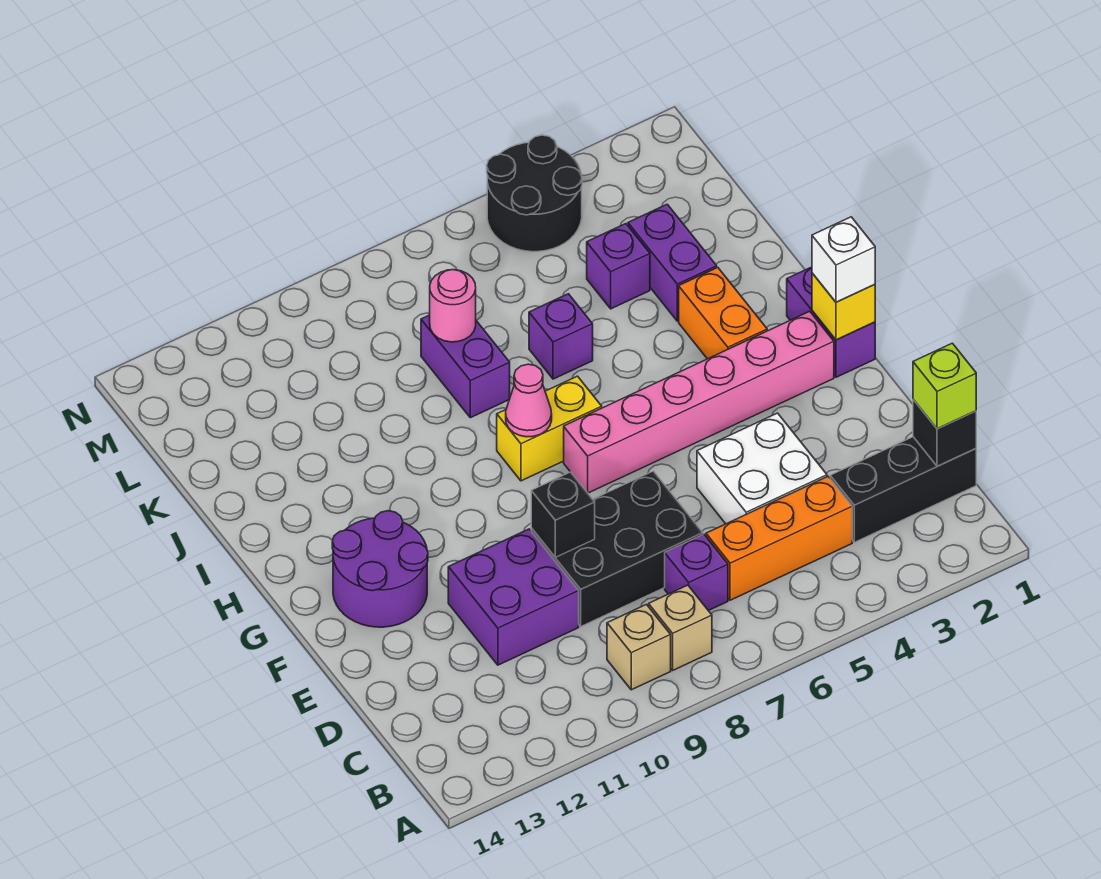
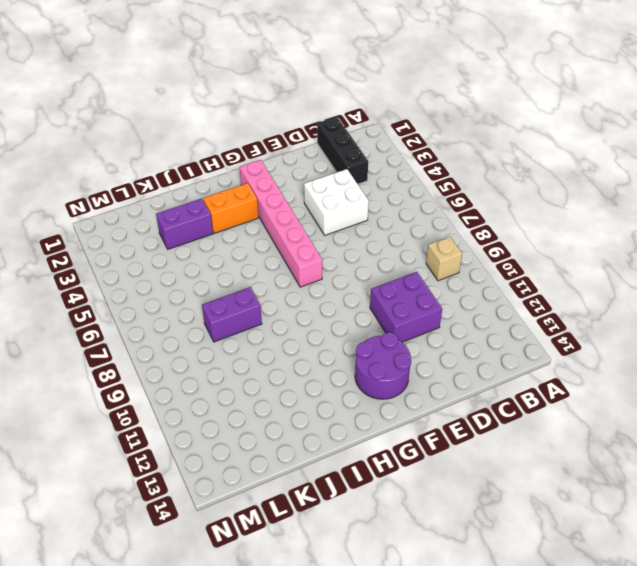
none -> tan brick B8 level 1
none -> orange brick C4:C6 level 1
none -> purple brick C7 level 1

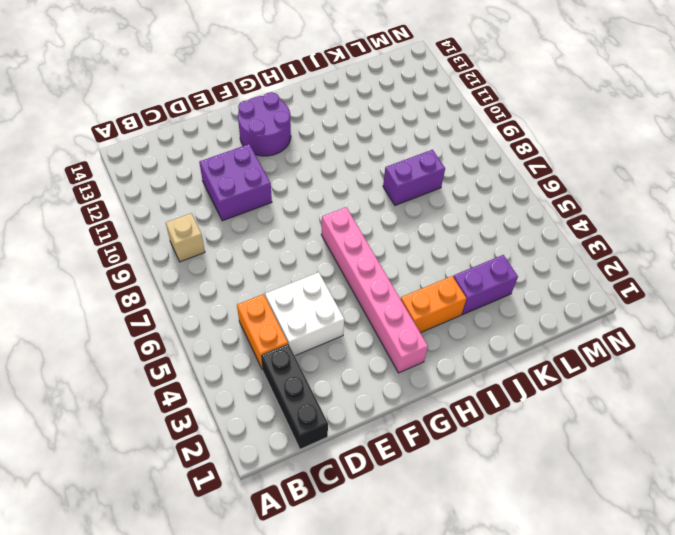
orange brick C4:C5 level 1 -> orange brick C4:C6 level 1
none -> tan brick B8 level 1
none -> purple brick C7 level 1
none -> black brick D7:E9 level 1

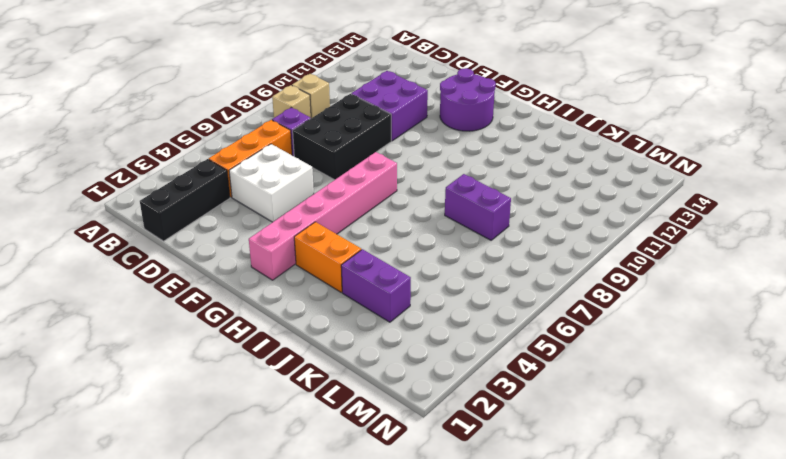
none -> purple brick G1:H1 level 1
none -> yellow brick H7:H8 level 1
none -> purple brick J6 level 1

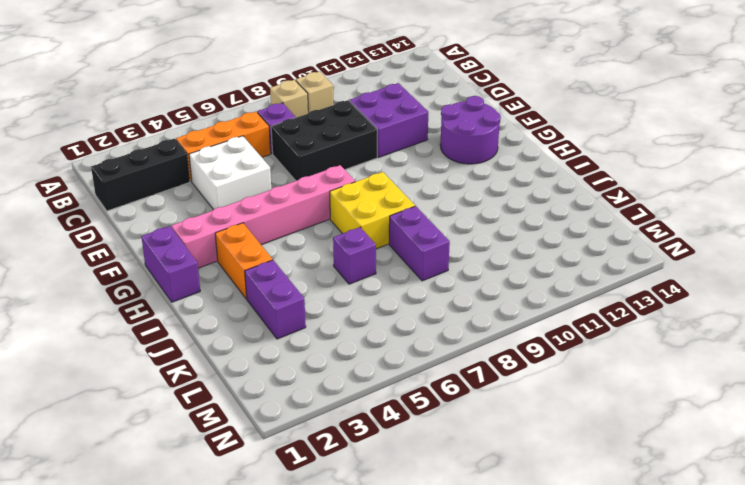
yellow brick H7:I8 level 1 -> yellow brick H7:H8 level 1
none -> purple brick K4 level 1
none -> black round brick M4:N5 level 1
none -> black brick C1 level 2

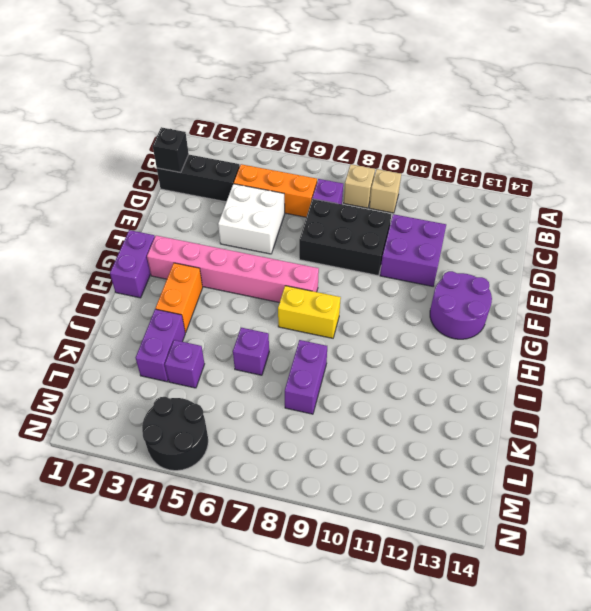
none -> black brick E9 level 2
none -> yellow brick G1 level 2
none -> pink cone H8 level 2

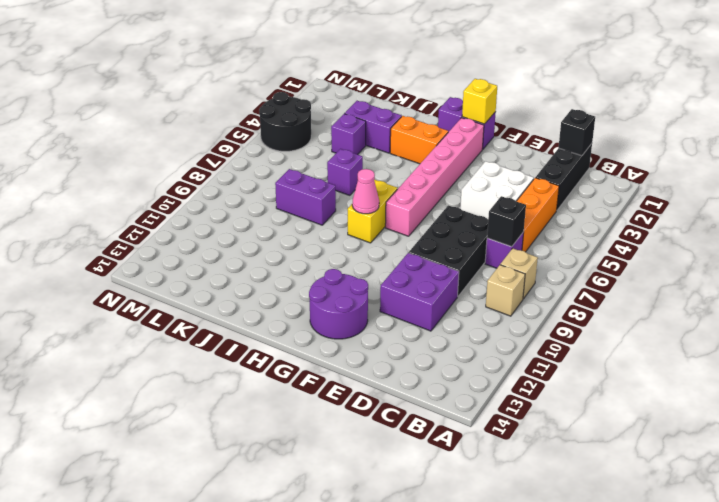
black brick C7 level 2 -> black brick E9 level 2
none -> pink round brick K8 level 2
none -> lime brick C1 level 3
none -> white brick G1 level 3

